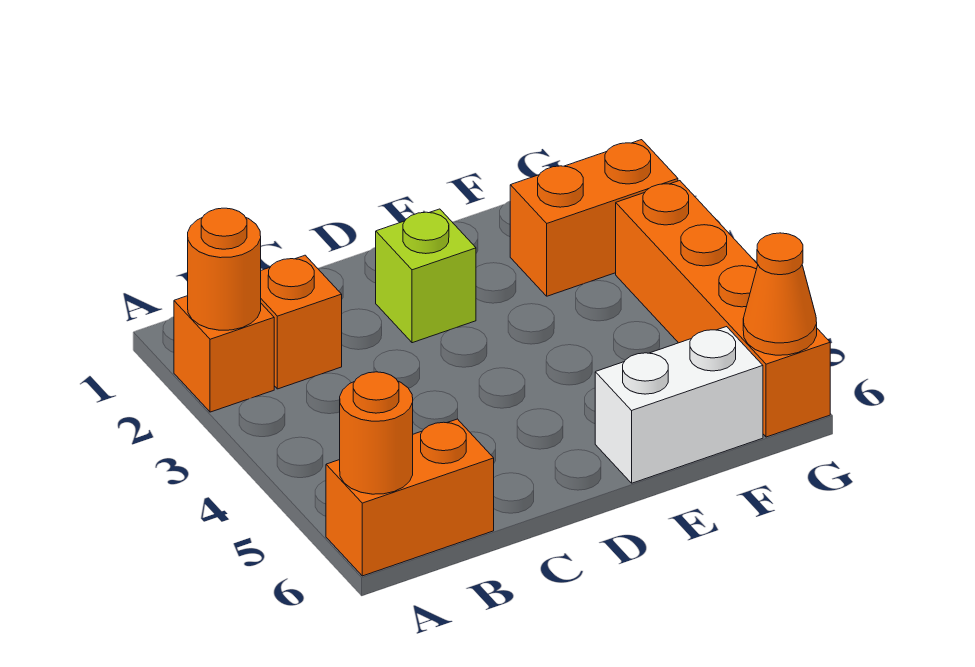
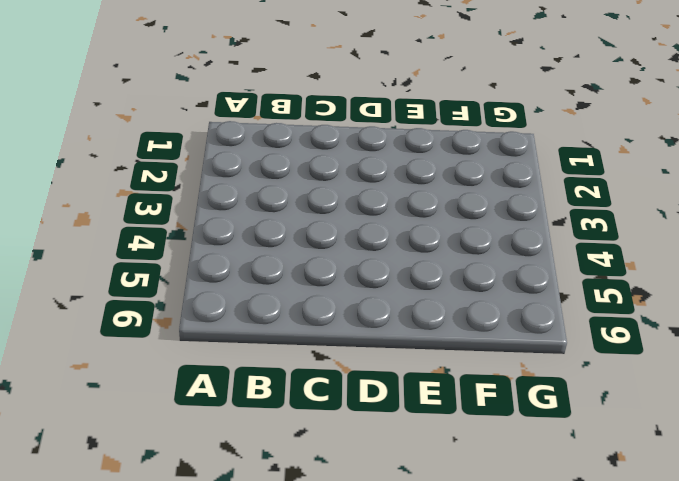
none -> orange brick A2 level 1
none -> orange brick A6:B6 level 1

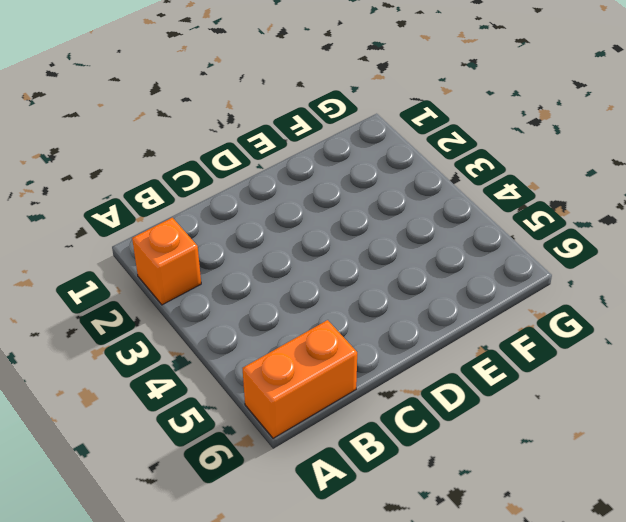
none -> orange brick B2 level 1
none -> lime brick D2 level 1

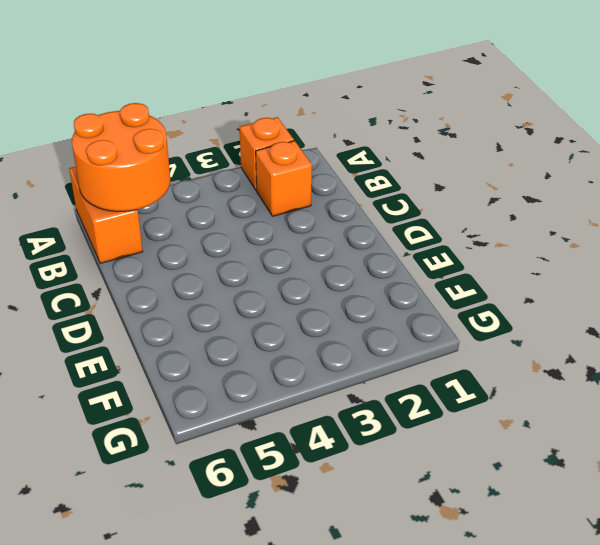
orange round brick A5:B6 level 2 -> orange round brick A6 level 2
none -> lime brick D2 level 1
none -> white brick E6:F6 level 1

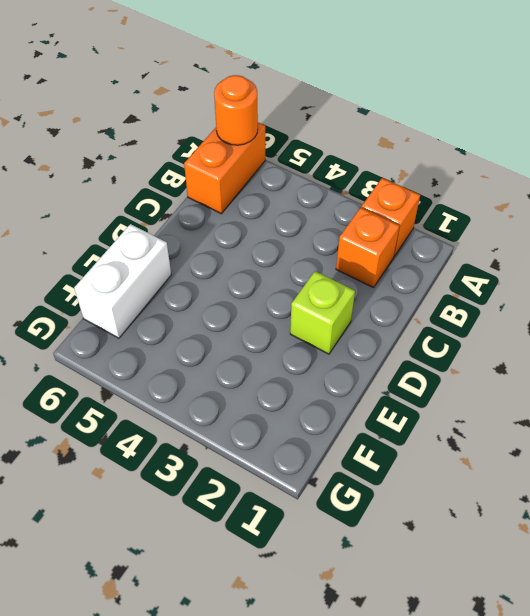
none -> orange brick F2:G2 level 1
none -> orange brick G3:G6 level 1

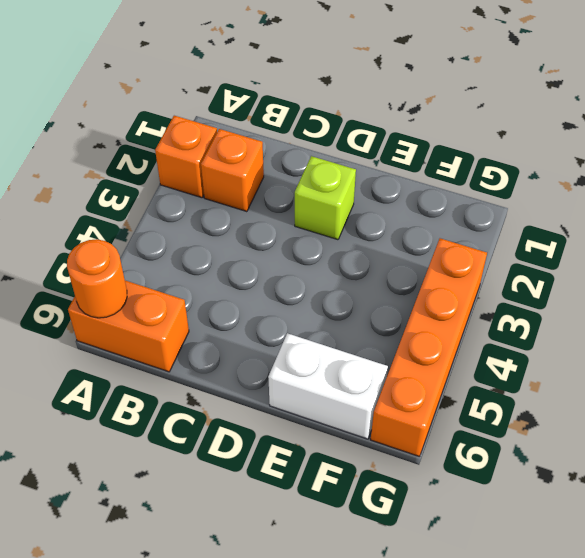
none -> orange brick F2:G2 level 1
none -> orange round brick A2 level 2

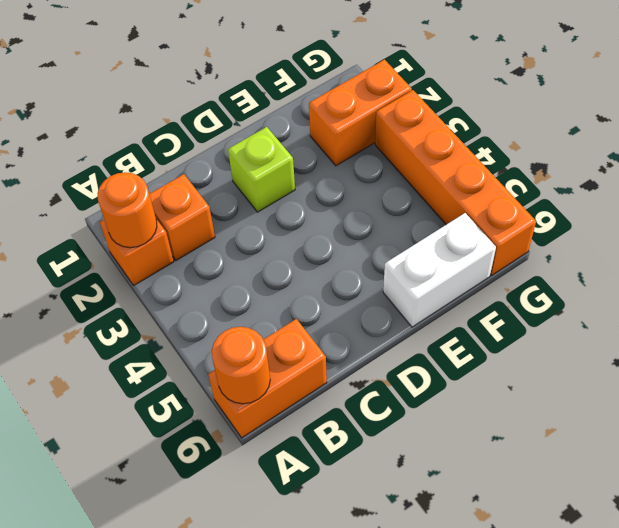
none -> orange cone G6 level 2

